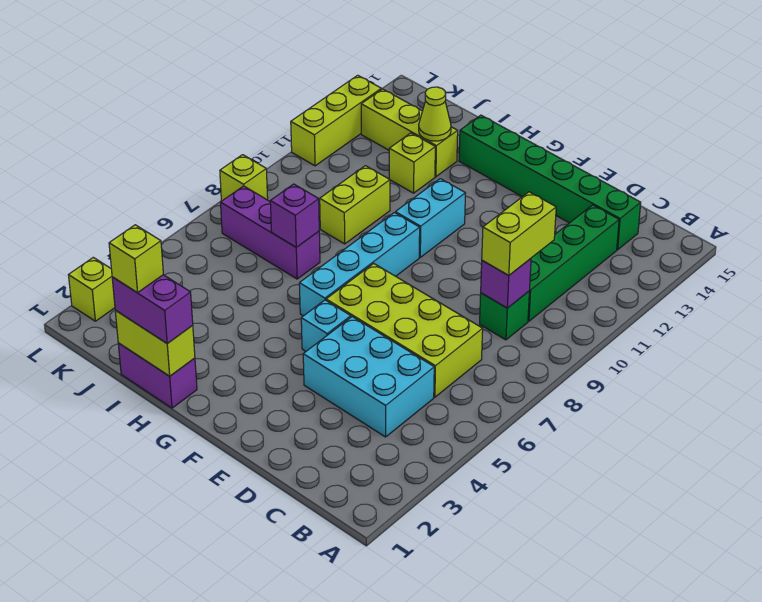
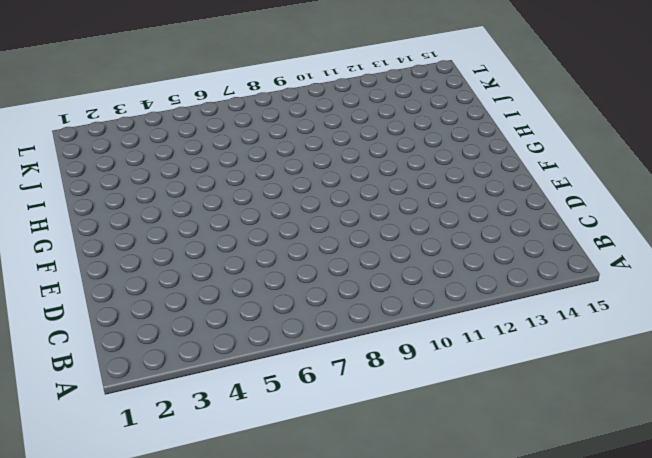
none -> cyan brick C4:E5 level 1
none -> lime brick C6:F7 level 1
none -> green brick C9 level 1

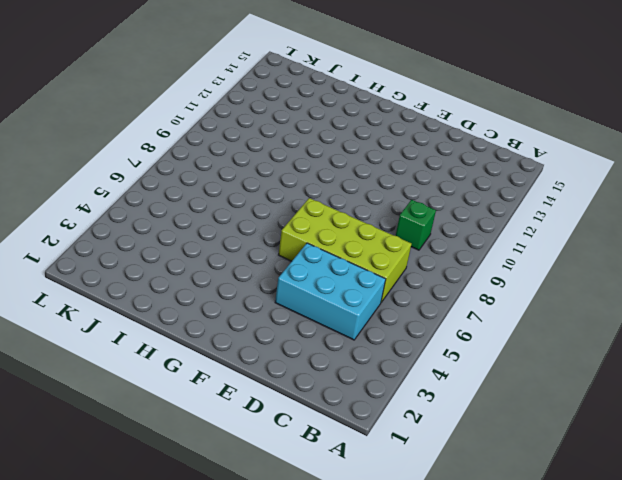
none -> green brick C10:C13 level 1
none -> green brick C14:H14 level 1
none -> cyan brick F5 level 1

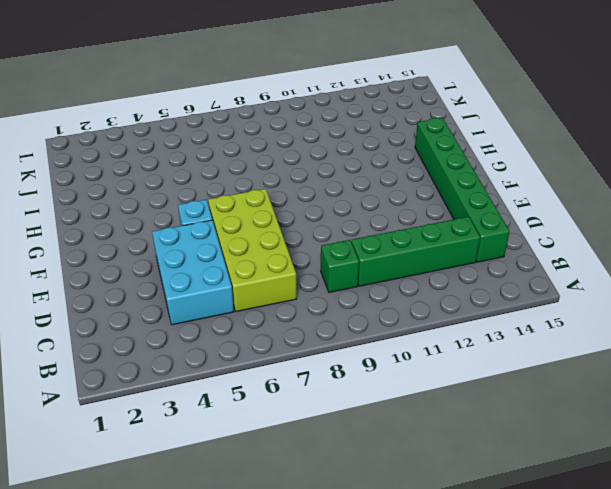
none -> cyan brick G6:G9 level 1
none -> cyan brick G10:G11 level 1
none -> purple brick H1:I1 level 1

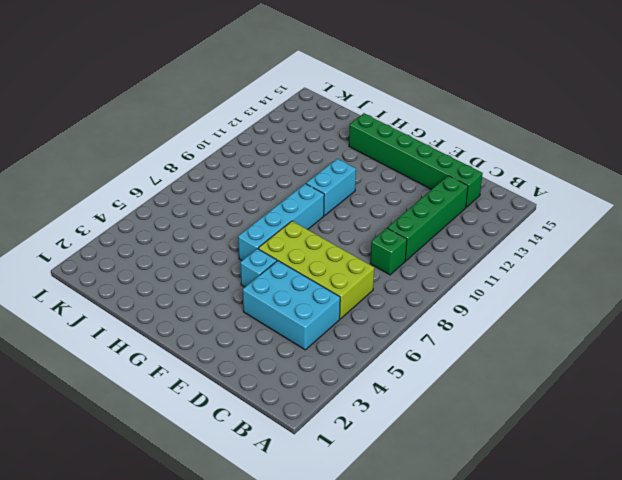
none -> purple brick H1:I1 level 1
none -> purple brick I7:K7 level 1
none -> lime brick I9:I10 level 1

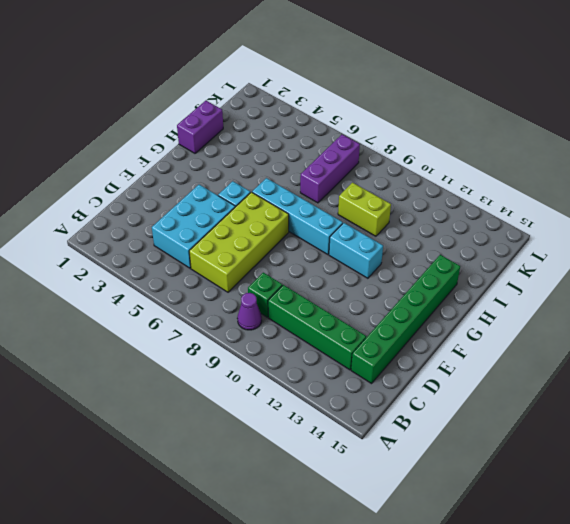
purple cone B9 level 1 -> none
none -> lime brick I12 level 1
none -> lime brick I13:K13 level 1
none -> lime brick L2 level 1

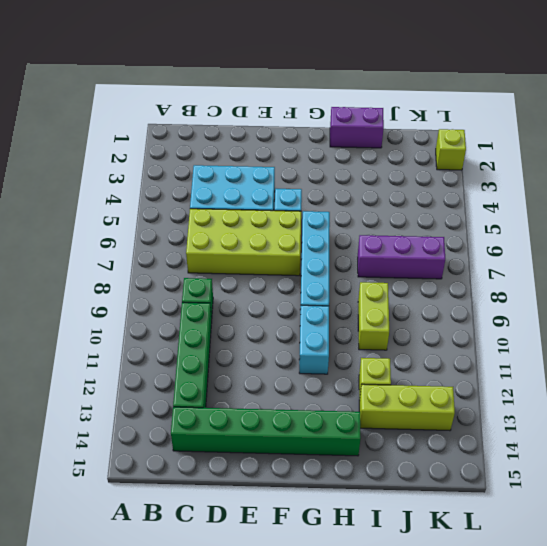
none -> lime brick L8 level 1
none -> lime brick L11:L13 level 1
none -> purple brick C9 level 2

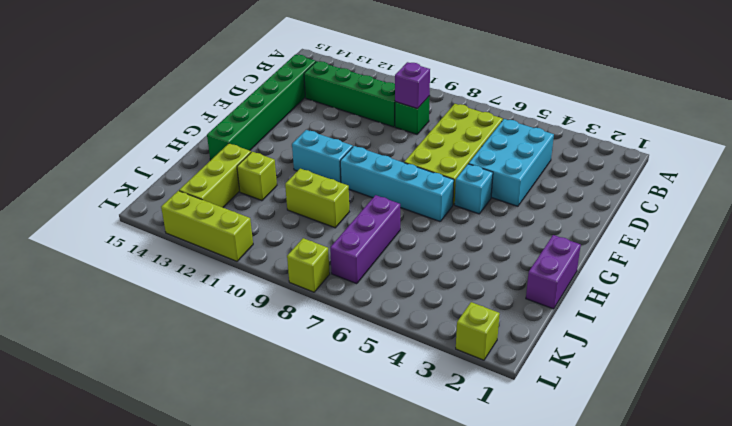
none -> lime brick H1:I1 level 2
none -> purple brick I7 level 2
none -> lime cone I13 level 2

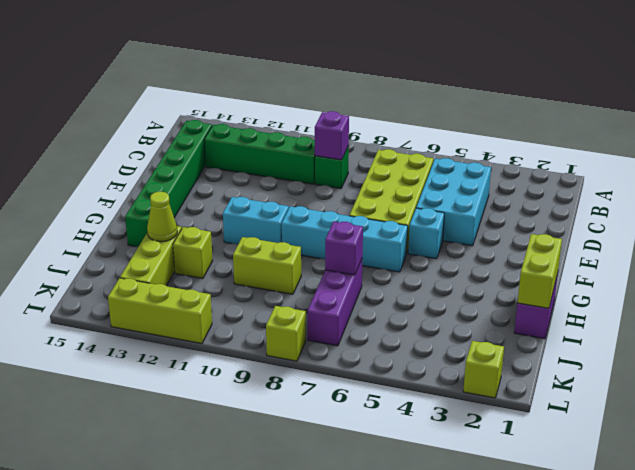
none -> lime brick C9:C10 level 3
none -> purple brick H1:I1 level 3
none -> lime brick I1 level 4

